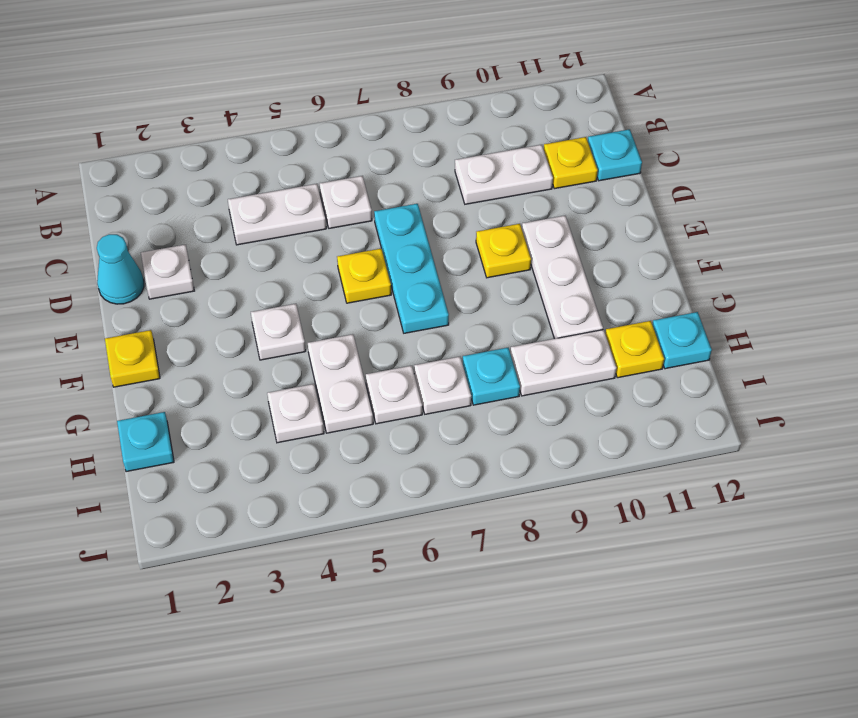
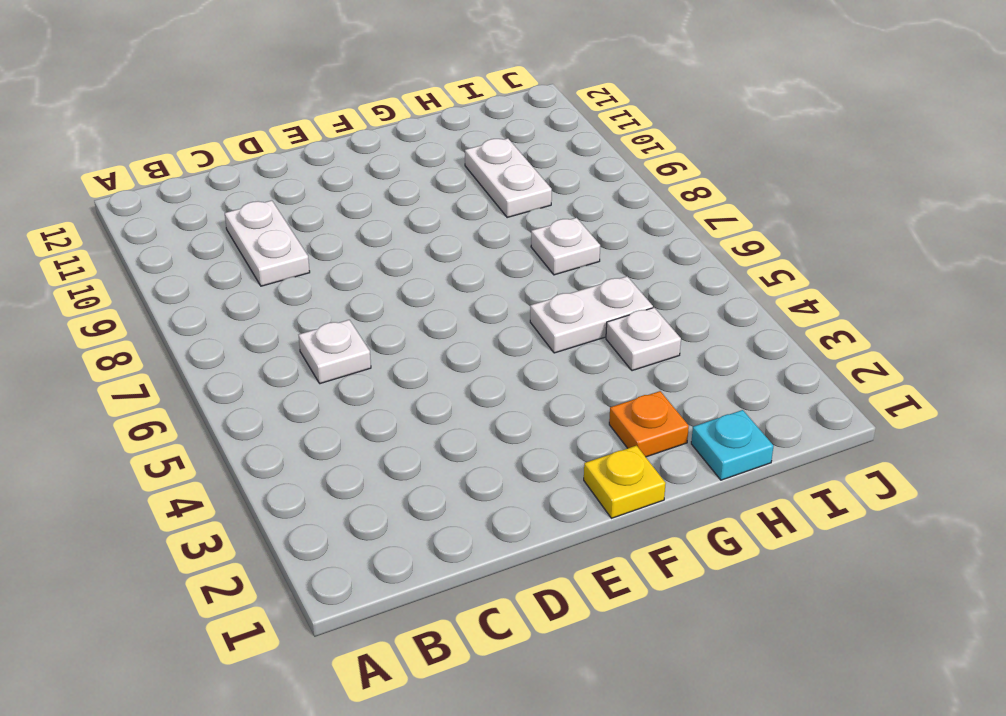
orange plate G2 level 1 -> none
none -> white plate C4:C5 level 1
none -> yellow plate C11 level 1
none -> cyan plate C12 level 1

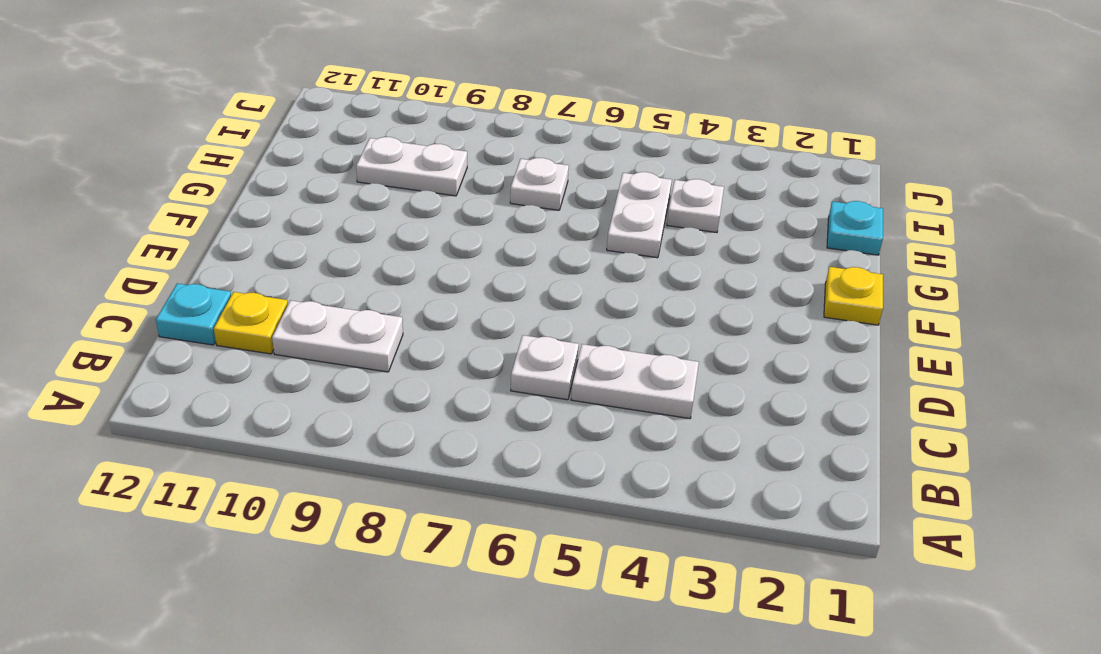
none -> cyan cone D1 level 1
none -> white plate D2 level 1
none -> cyan plate D7:F7 level 1

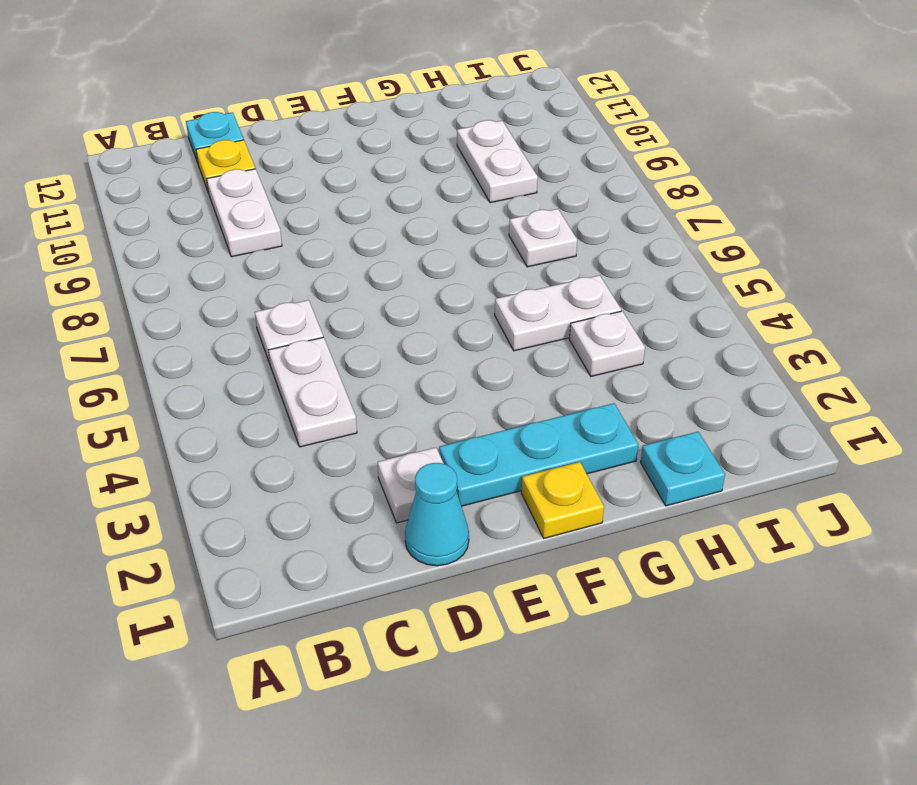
cyan plate E2:G2 level 1 -> cyan plate D7:F7 level 1
none -> yellow plate E6 level 1
none -> yellow plate E9 level 1
none -> white plate E10:G10 level 1

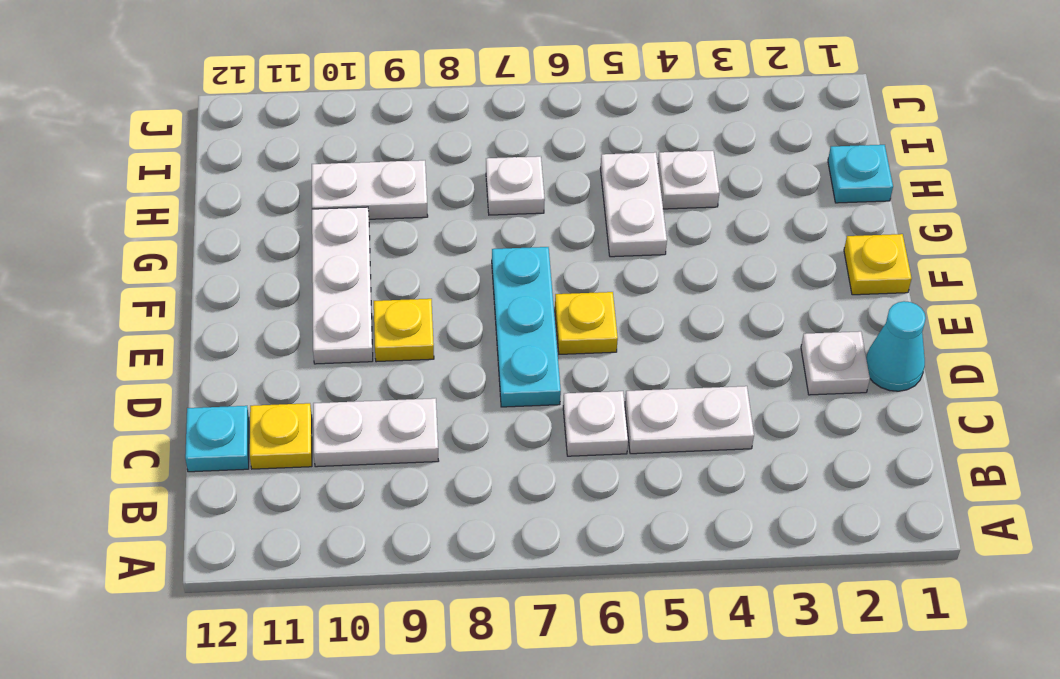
none -> white plate F4 level 1
none -> white plate H6 level 1
none -> cyan plate H8 level 1

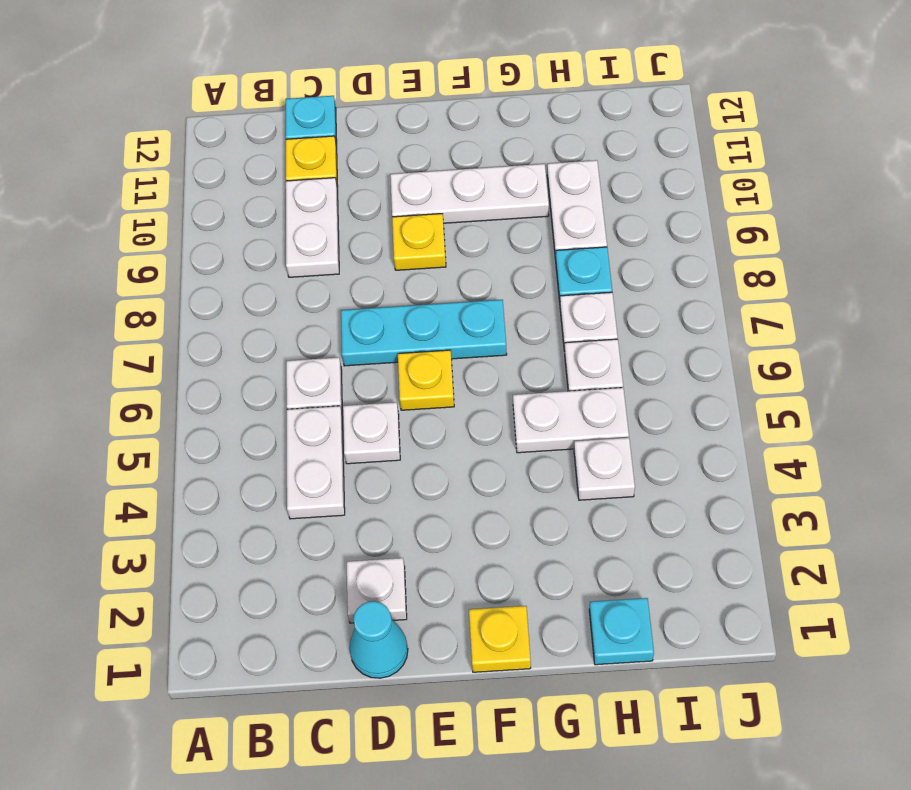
white plate D5 level 1 -> white plate F4 level 1
none -> yellow plate H11 level 1
none -> cyan plate H12 level 1

